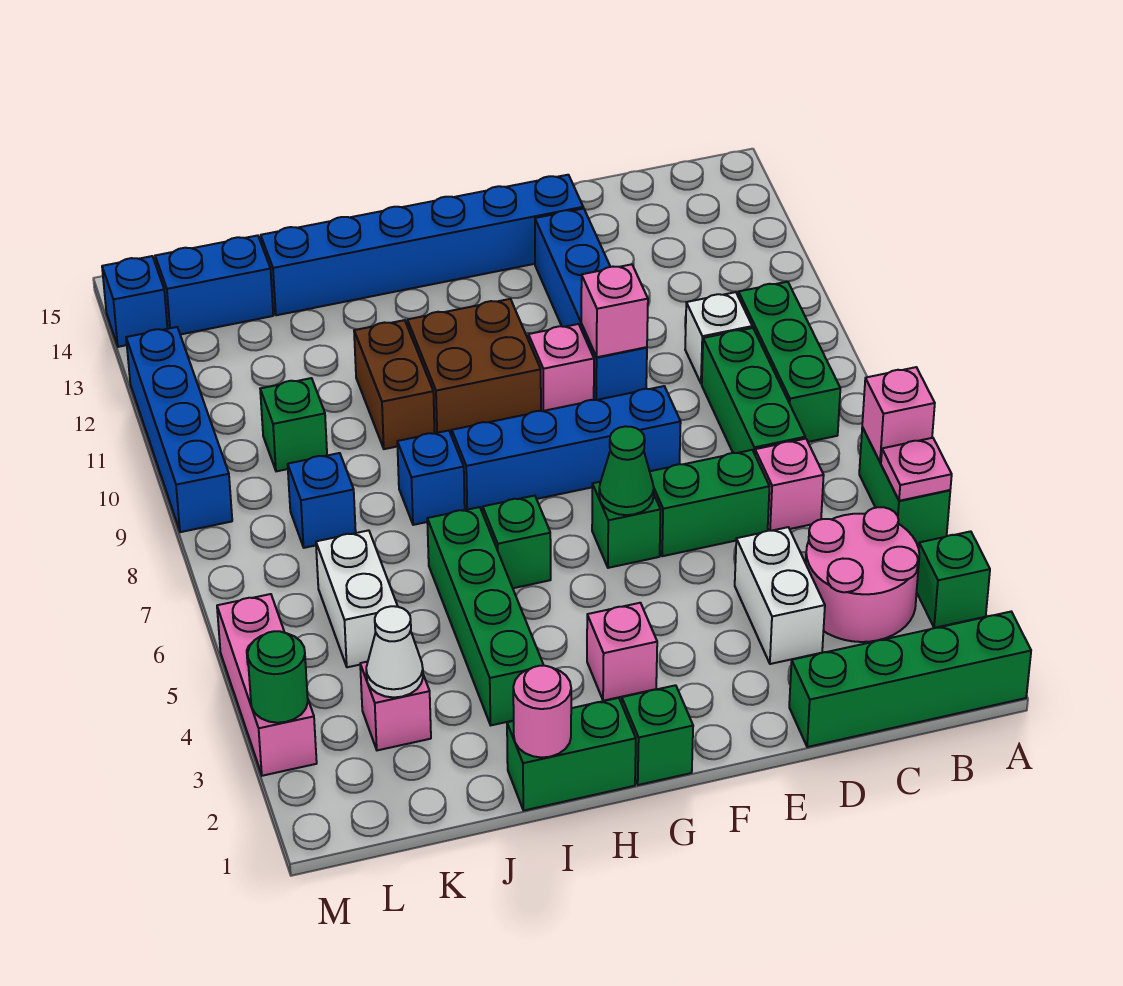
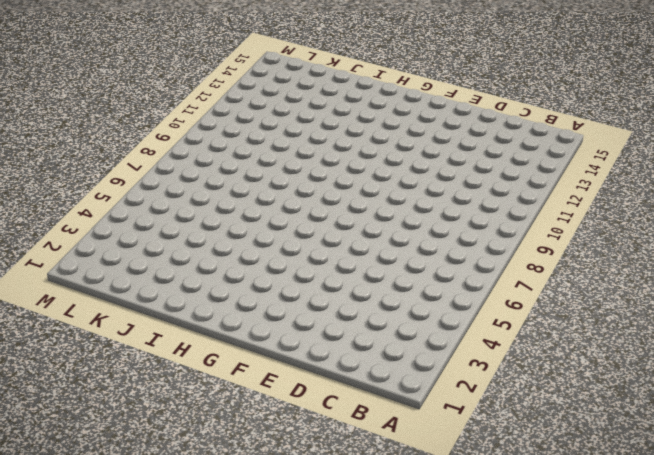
none -> green brick A1:D1 level 1
none -> green brick A3 level 1
none -> green brick A5:A6 level 1
none -> pink round brick B3:C4 level 1

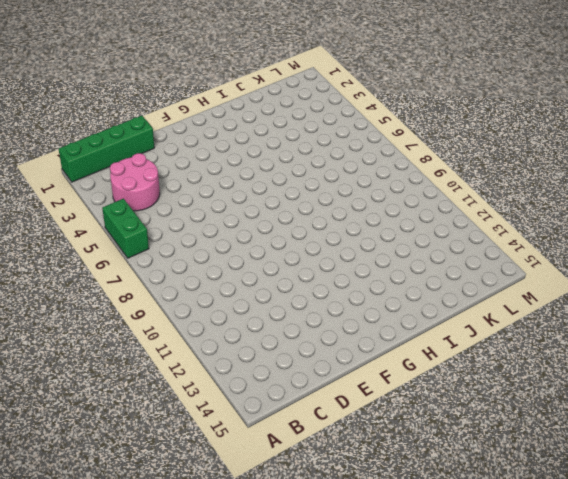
none -> green brick A3 level 1
none -> green brick B8:B10 level 1
none -> pink brick C6 level 1
none -> green brick C7:C9 level 1

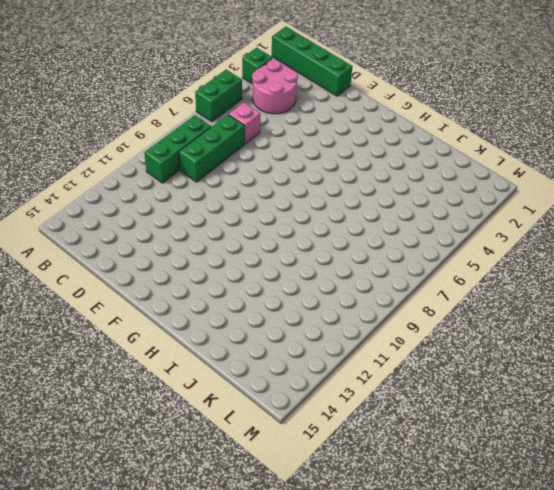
none -> white brick C10 level 1
none -> white brick D3:D4 level 1
none -> green brick D6:E6 level 1
none -> blue brick E8:H8 level 1

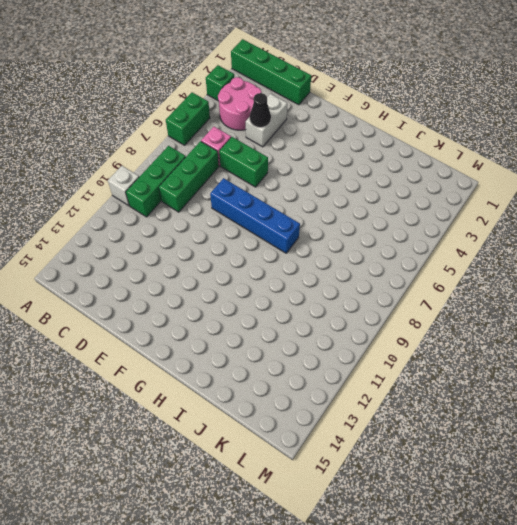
white brick A10 level 1 -> white brick C10 level 1
black cone D4 level 2 -> none
none -> blue brick E10:E13 level 1
none -> blue brick E14:J14 level 1
none -> green brick F6 level 1
none -> pink brick F10 level 1

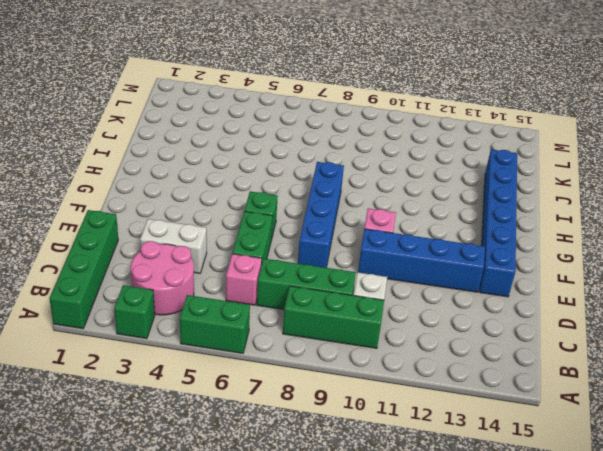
none -> green brick G1 level 1
none -> pink brick G3 level 1
none -> brown brick G10:H11 level 1
none -> green brick H1:I1 level 1

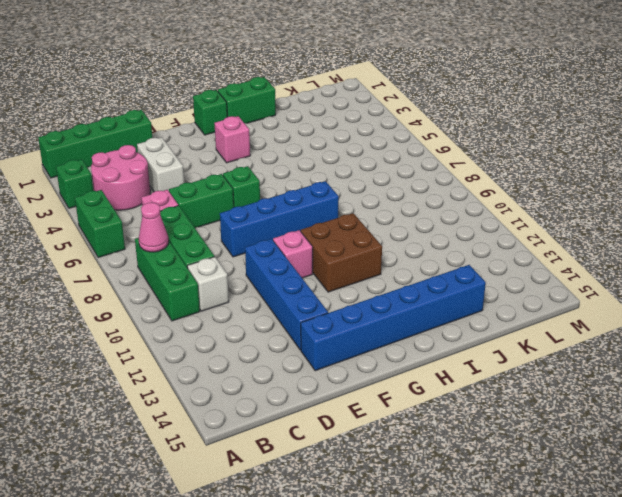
pink cone B8 level 2 -> none
none -> green brick H6 level 1
none -> green brick I3:I6 level 1
none -> blue brick I8 level 1
none -> brown brick I10:I11 level 1

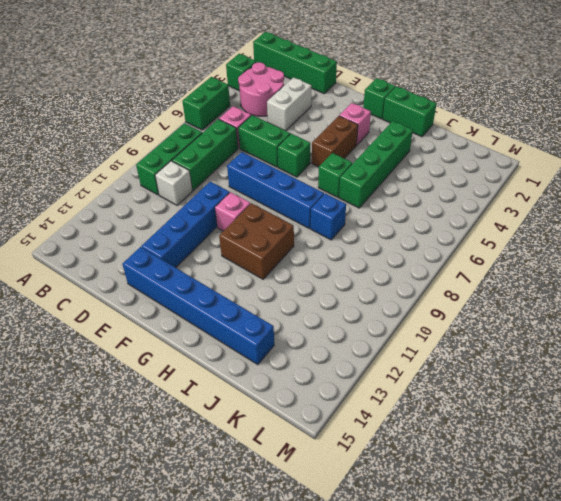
brown brick G4:G5 level 1 -> brown brick I10:I11 level 1
none -> pink brick K3 level 1
none -> white brick K5:K6 level 1
none -> blue brick K8 level 1
none -> green brick K10 level 1

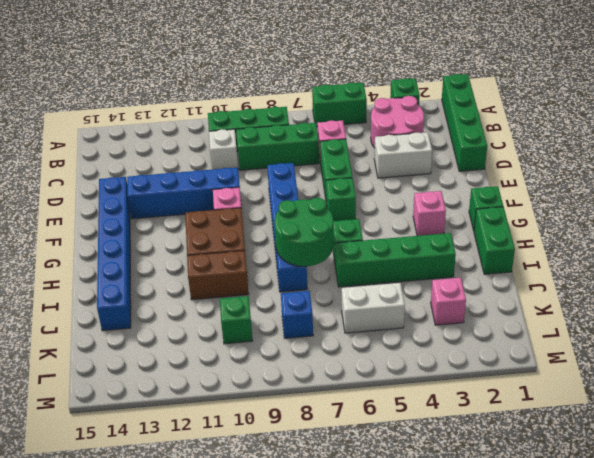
green round brick H7:I8 level 2 -> none
none -> blue brick K14:L14 level 1
none -> pink brick M3:M5 level 1
none -> blue brick M9:M12 level 1
none -> blue brick M14 level 1

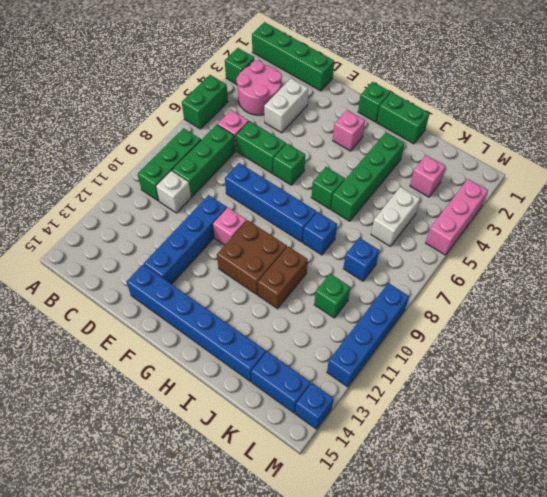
none -> pink plate A5 level 2
none -> pink brick A6 level 2
none -> pink brick E10 level 2
none -> green cone F6 level 2

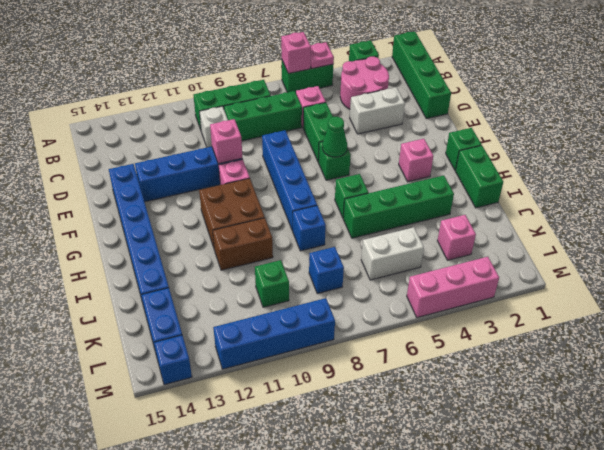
none -> pink round brick I1 level 2
none -> white cone K3 level 2
none -> green round brick M3 level 2

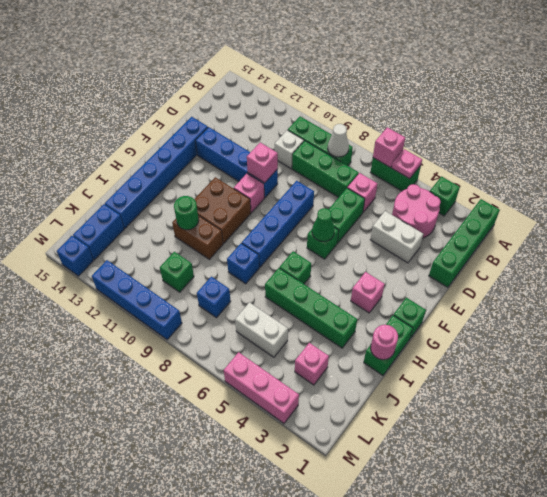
white cone B8 level 2 -> white cone K3 level 2
green round brick I11 level 2 -> green round brick M3 level 2

